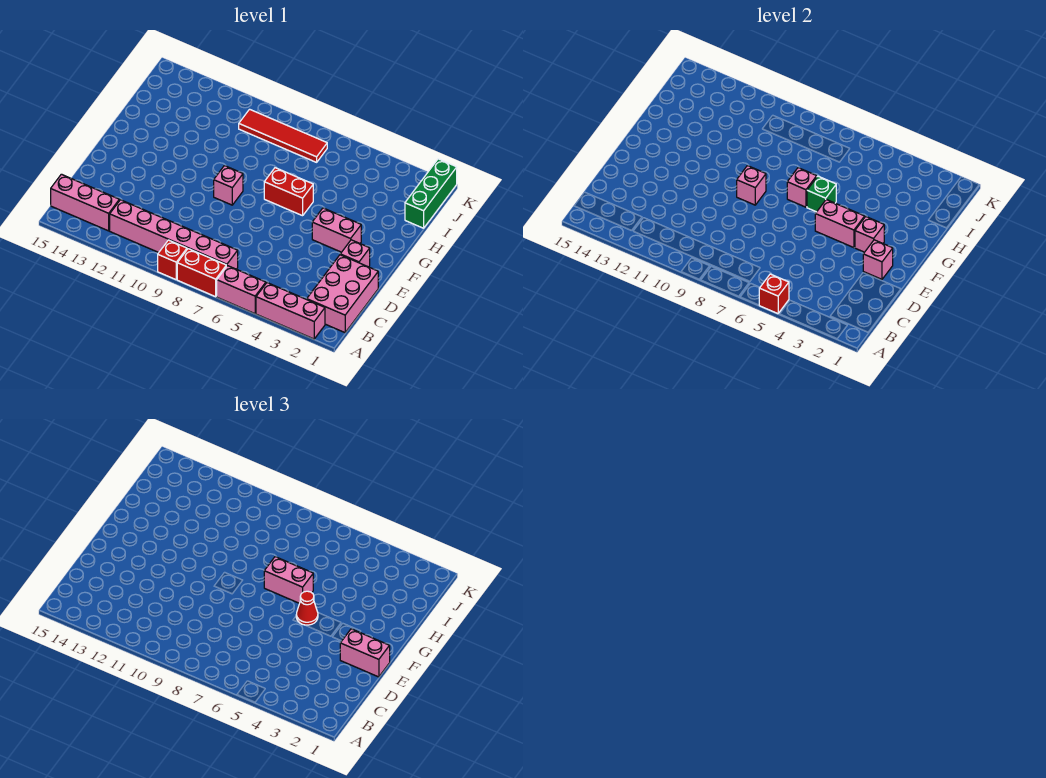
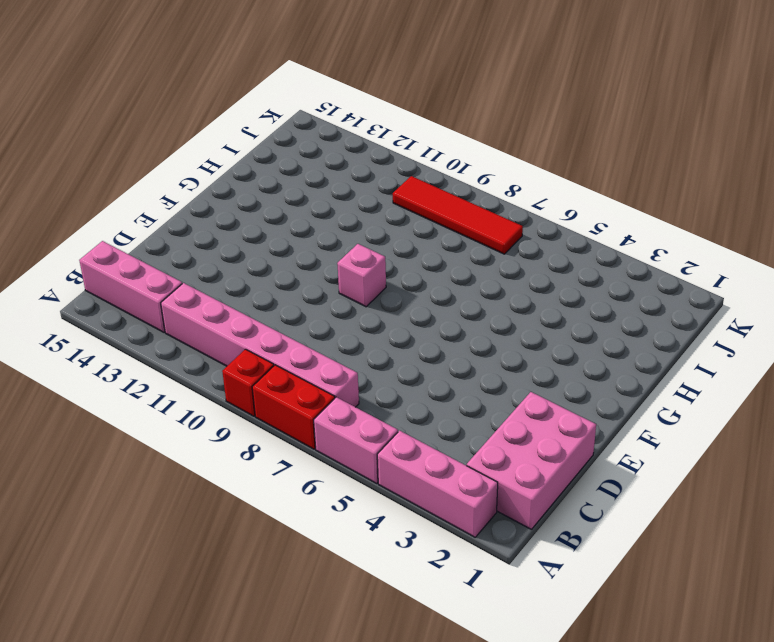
none -> pink brick E2 level 1
none -> pink brick F3:F4 level 1
none -> red brick G6:G7 level 1

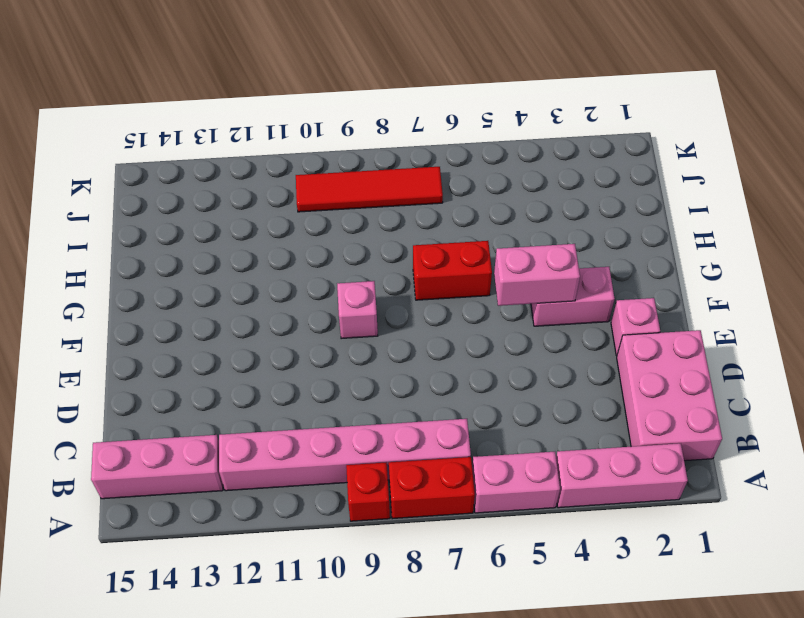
none -> green brick I1:K1 level 1
none -> red brick A5 level 2
none -> pink brick E2 level 2

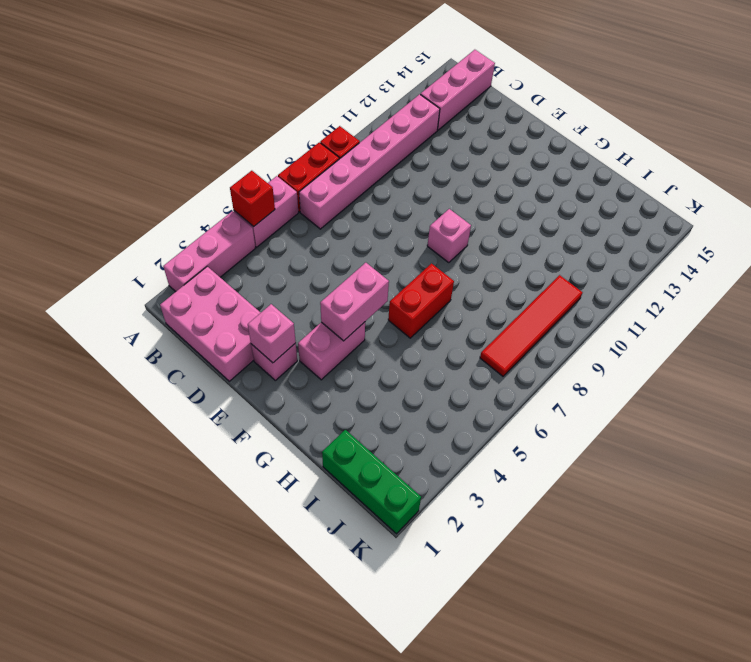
none -> pink brick F3 level 2
none -> pink brick F9 level 2
none -> green brick G6 level 2

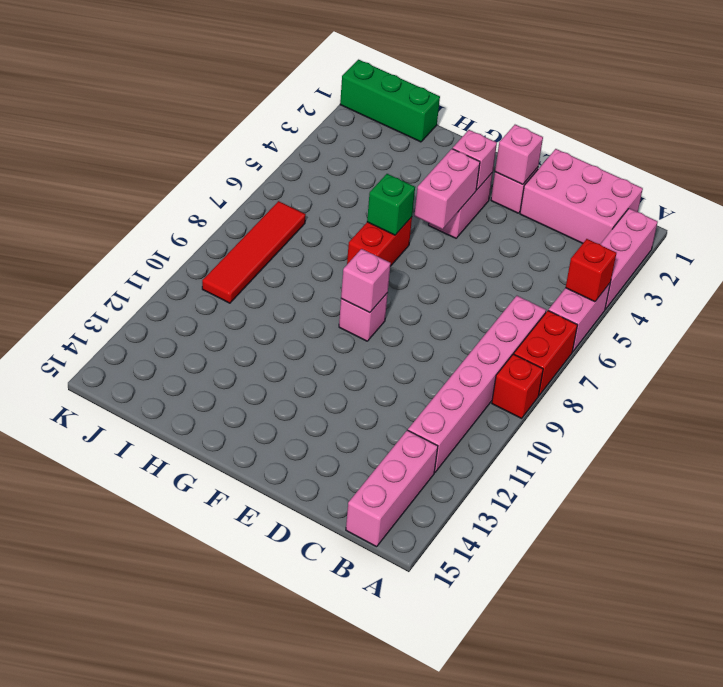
none -> pink brick G7 level 2
none -> pink brick E1:E2 level 3
none -> red cone F5 level 3

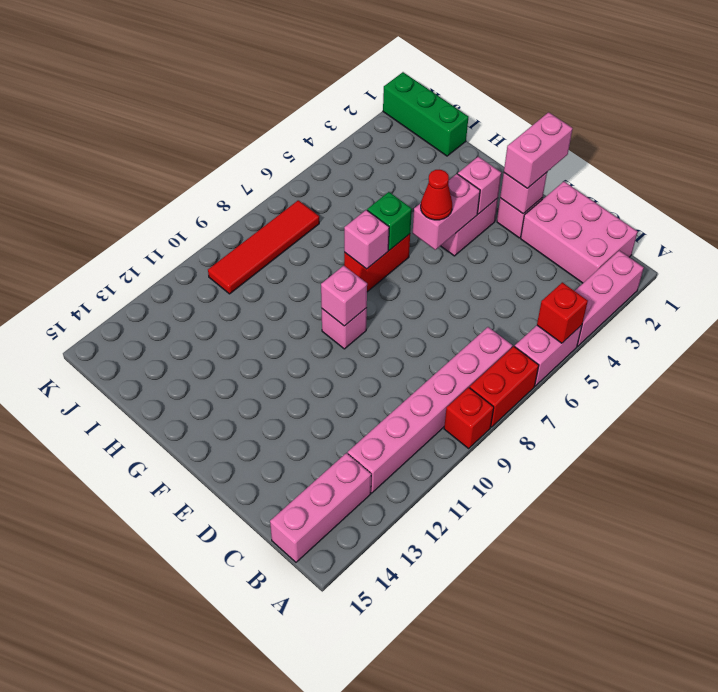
none -> pink brick G6:G7 level 3

